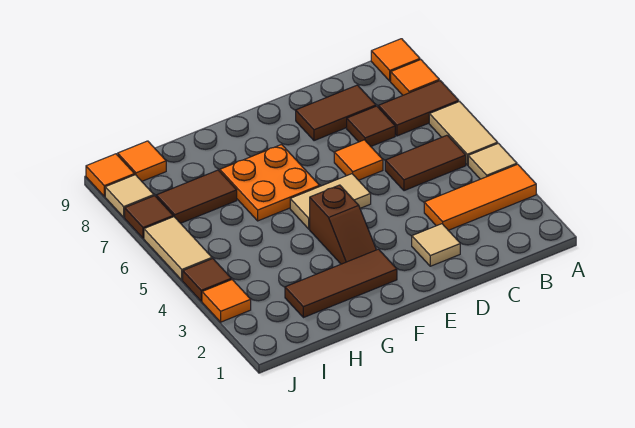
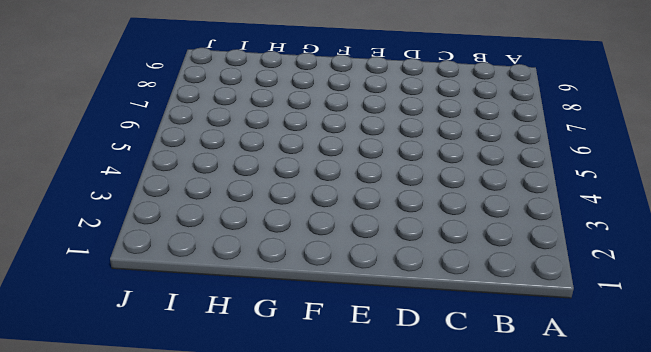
none -> orange tile A3:C3 level 1
none -> tan tile A4 level 1
none -> tan tile A5:A6 level 1

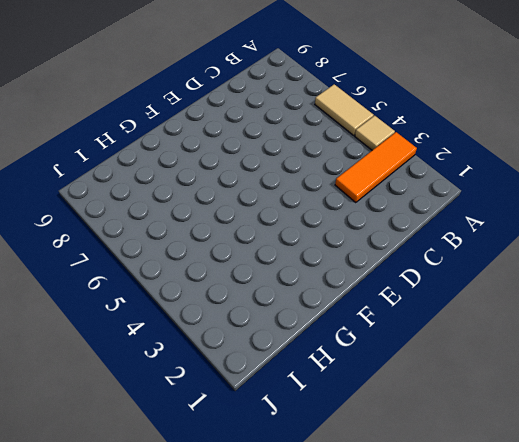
none -> brown tile A7:B7 level 1
none -> orange tile A8 level 1
none -> orange tile A9 level 1

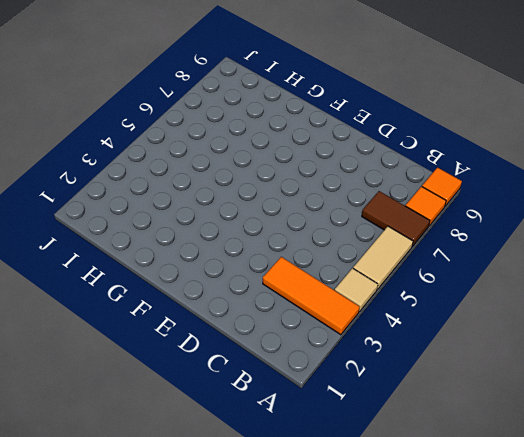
none -> brown tile B5:C5 level 1
none -> brown tile C7 level 1
none -> brown tile C8:D8 level 1

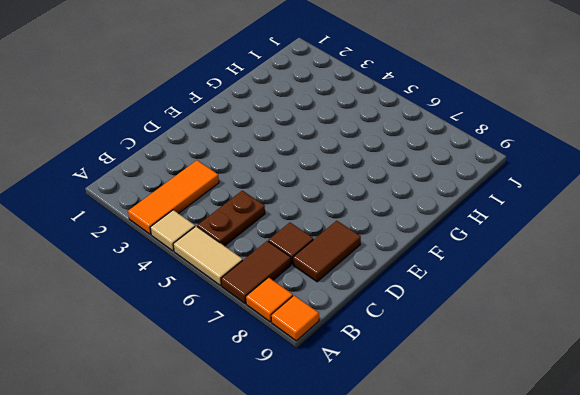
brown plate B5:C5 level 1 -> brown tile B5:C5 level 1
none -> tan tile D2 level 1
none -> orange tile D6 level 1
none -> tan tile E5:F5 level 1

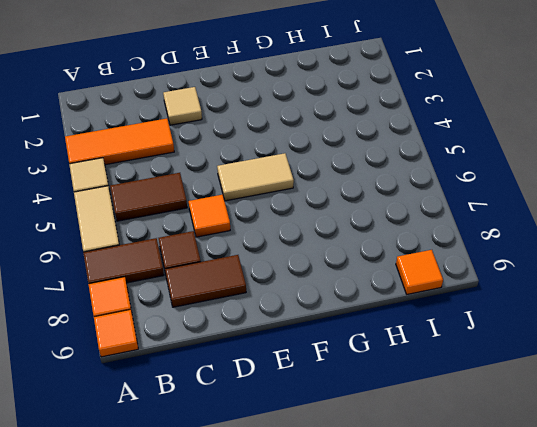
none -> brown tile F2:H2 level 1
none -> brown slope F3:F4 level 1 top 4
none -> orange plate F6:G7 level 1

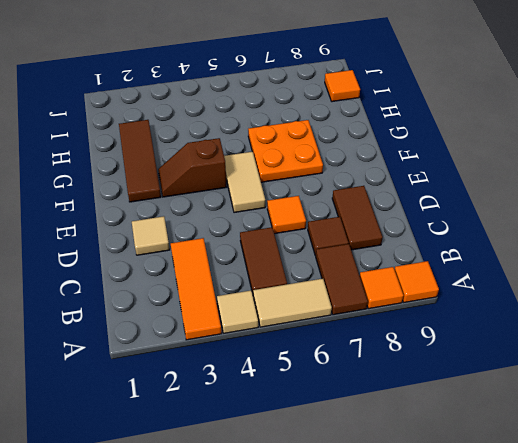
none -> brown tile H7:I7 level 1
none -> orange tile J3 level 1
none -> brown tile J4 level 1

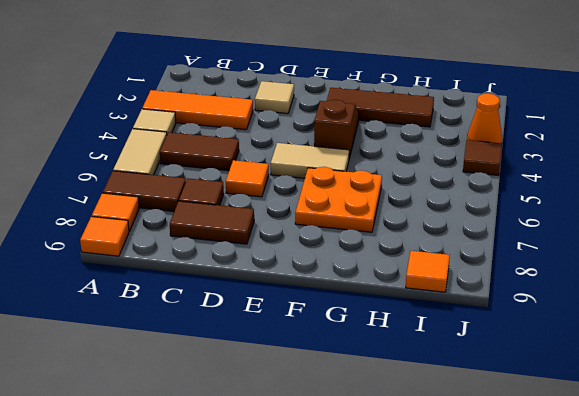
orange cone J3 level 1 -> orange tile J3 level 1
none -> brown tile H7:I7 level 1
none -> tan tile J5:J6 level 1
none -> brown tile J7 level 1

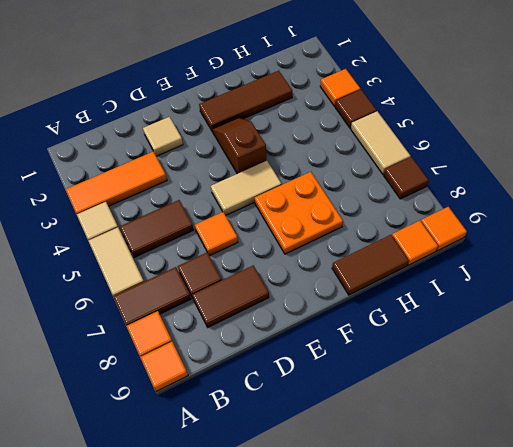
brown tile G9:H9 level 1 -> brown tile H7:I7 level 1
none -> tan tile J8 level 1

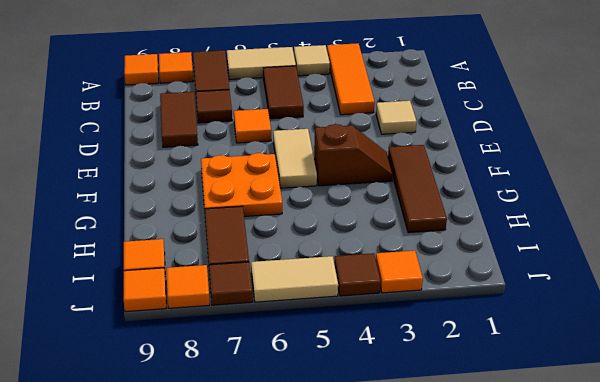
orange tile J8 level 1 -> tan tile J8 level 1

